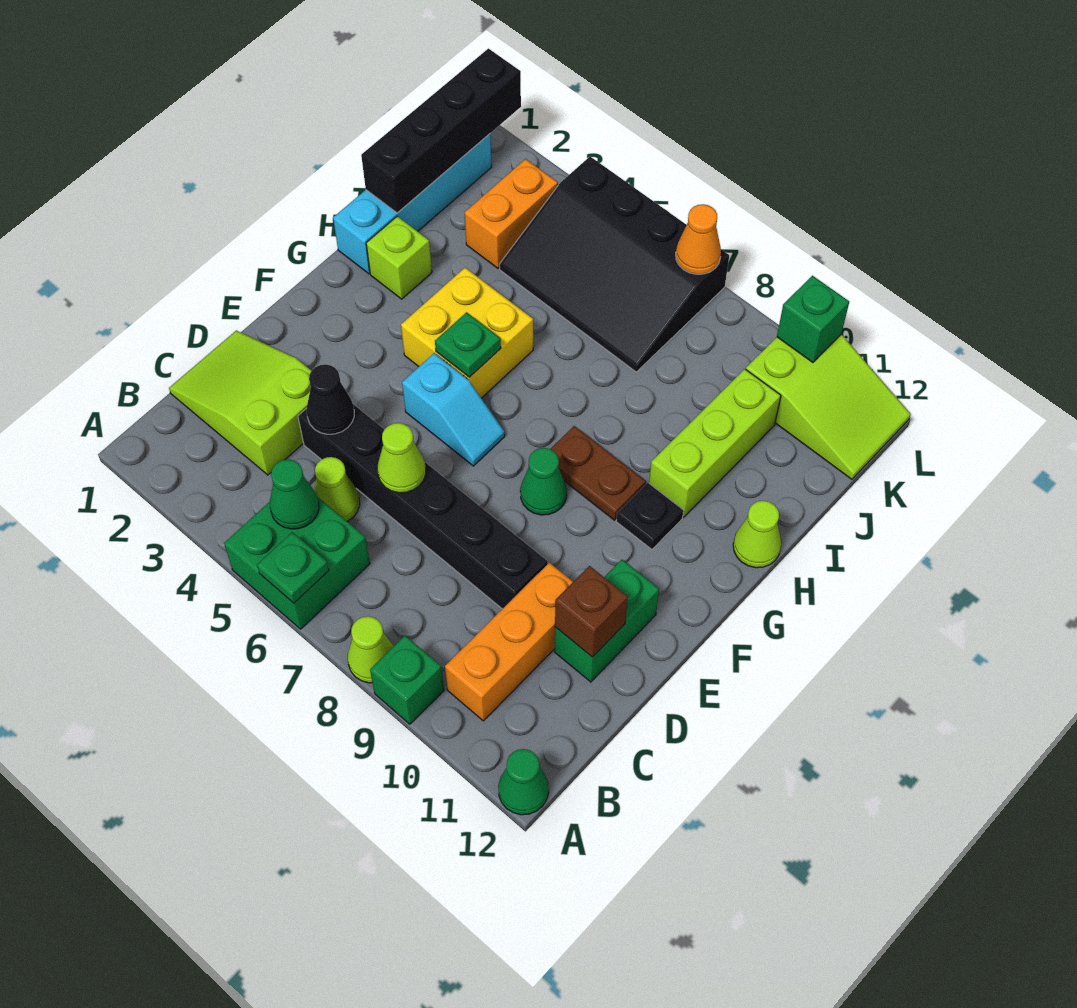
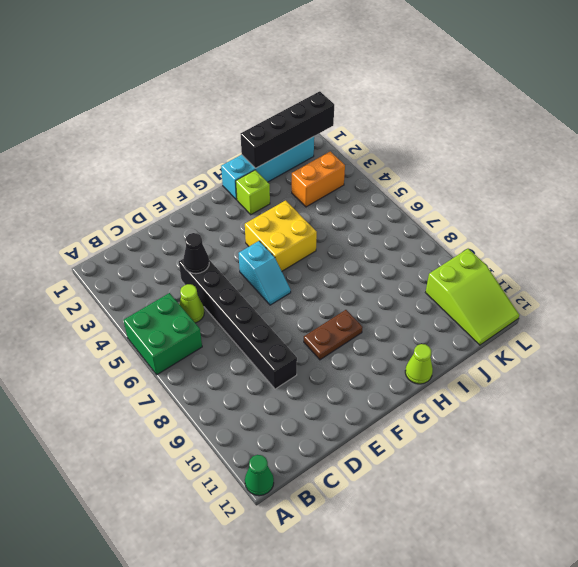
brown plate F9:G9 level 1 -> brown plate G8:G9 level 1
none -> lime cone A8 level 1
none -> green brick A9 level 1
none -> orange brick B10:D10 level 1
none -> lime slope C1:D3 level 1 top 3

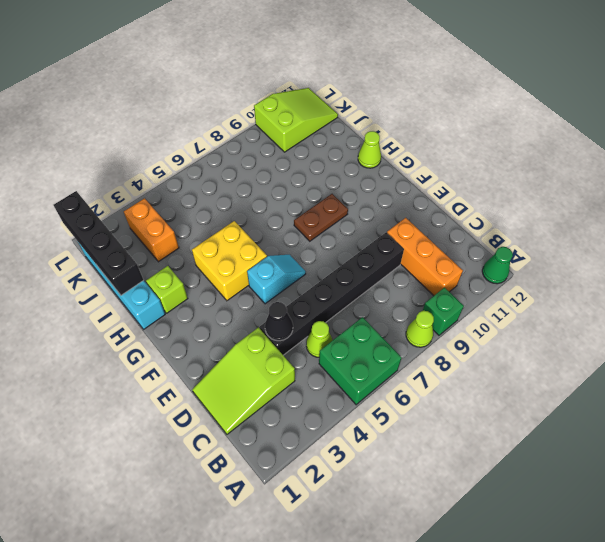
none -> green brick D11:E11 level 1
none -> green cone F8 level 1
none -> black plate G10 level 1
none -> lime brick H10:J10 level 1

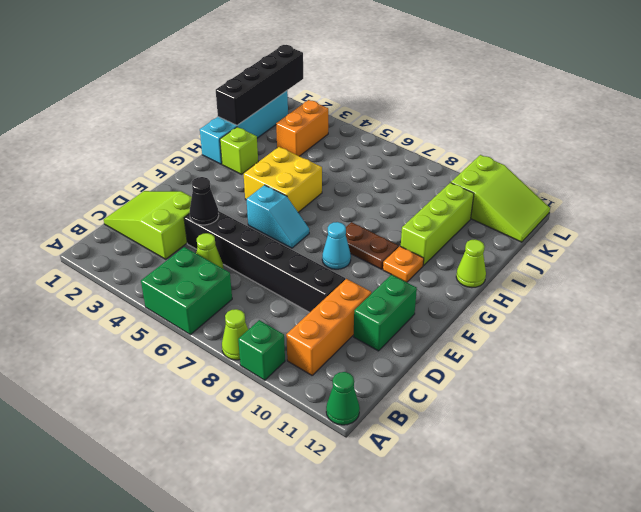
cyan cone F8 level 1 -> green cone F8 level 1
orange plate G10 level 1 -> black plate G10 level 1
none -> black slope J4:L7 level 1 top L
none -> green plate A6 level 2
none -> green cone B5 level 2
none -> lime cone D6 level 2

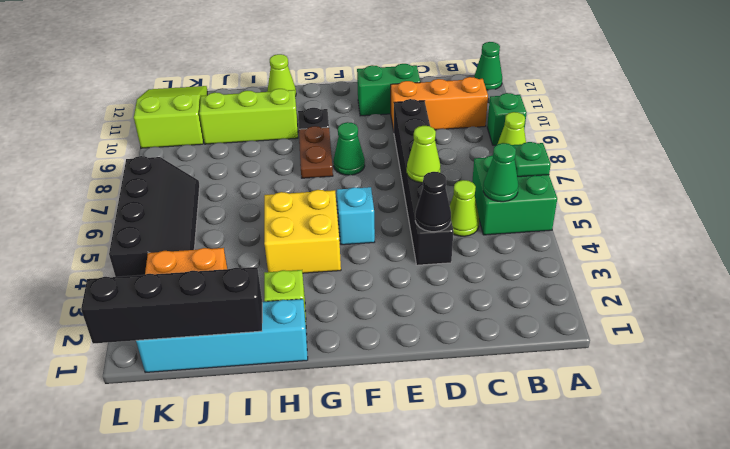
black slope K4:L7 level 1 top L -> black slope J4:L7 level 1 top L
none -> lime slope C1:D3 level 1 top 3
none -> brown brick D11 level 2
none -> green plate G5 level 2
none -> orange cone L7 level 2

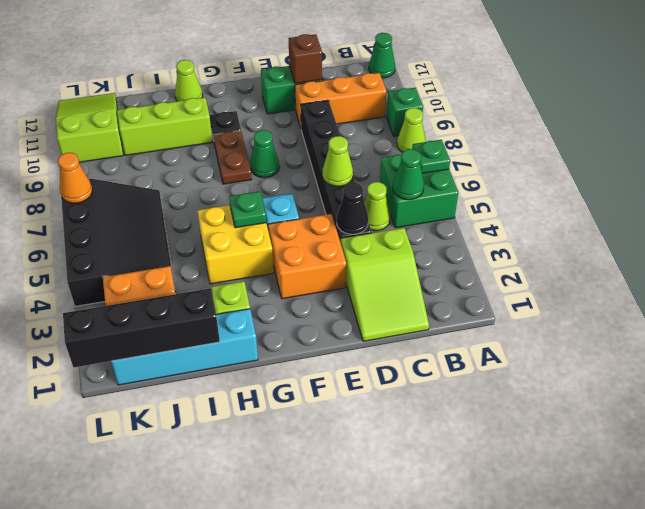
orange brick E3:F4 level 1 -> none
none -> green brick L10 level 2

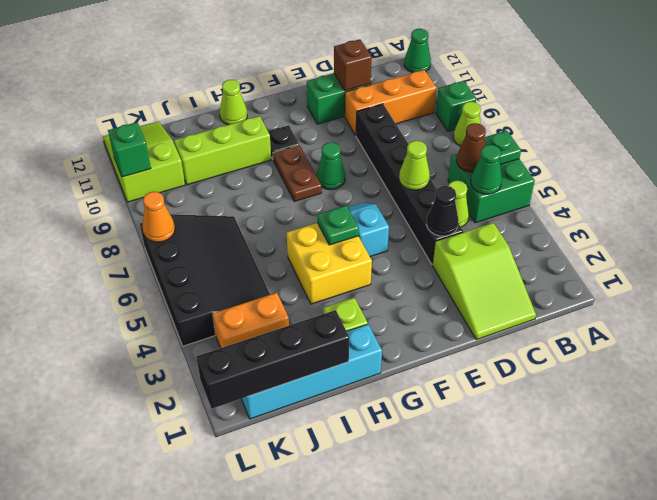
brown cone B6 level 2 -> none

